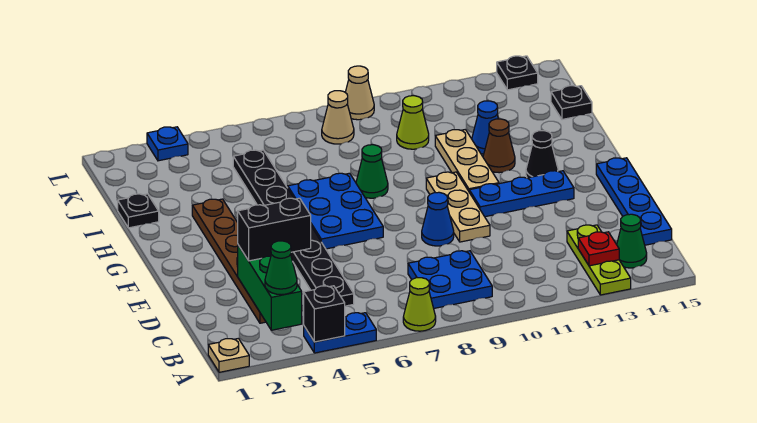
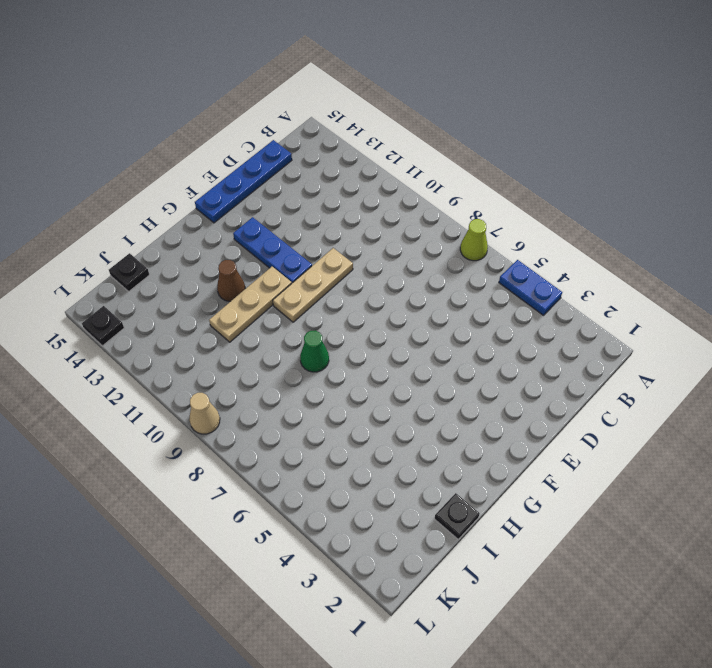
none -> tan plate A1 level 1
none -> lime plate A13:C13 level 1
none -> blue plate B8:C9 level 1
none -> green cone B14 level 1

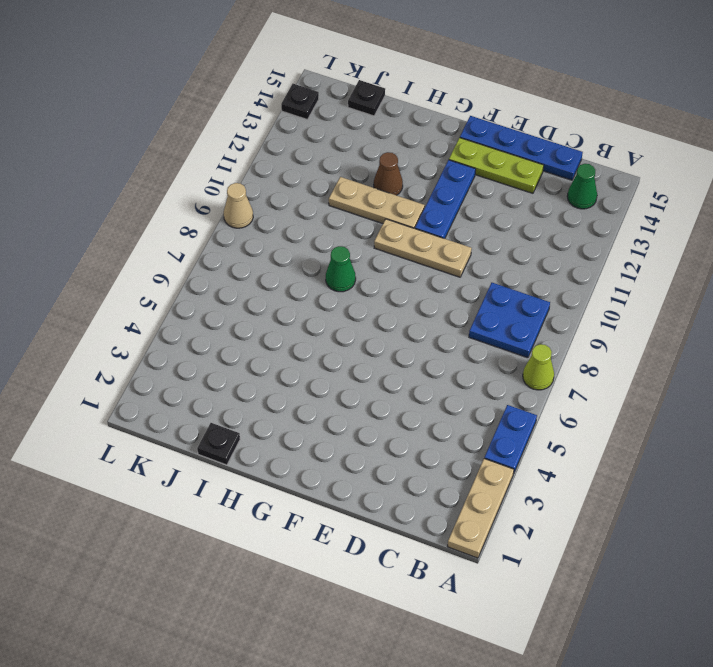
tan plate A1:A3 level 1 -> tan plate A1 level 1
lime plate D14:F14 level 1 -> lime plate A13:C13 level 1
none -> brown plate C3:H3 level 1
none -> black plate C5:J5 level 1
none -> blue cone E9 level 1
none -> blue plate F6:H7 level 1

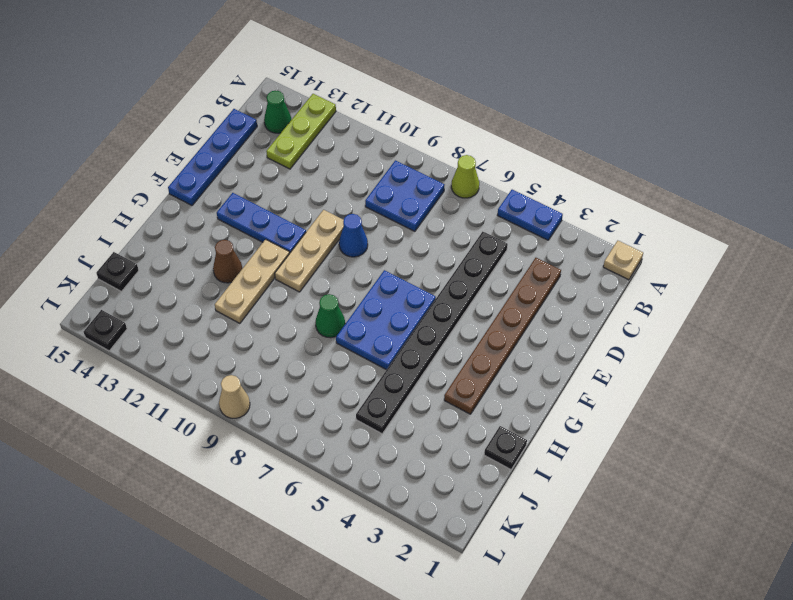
none -> black cone G13 level 1
none -> blue cone I12 level 1
none -> lime cone J10 level 1
none -> tan cone K8 level 1

